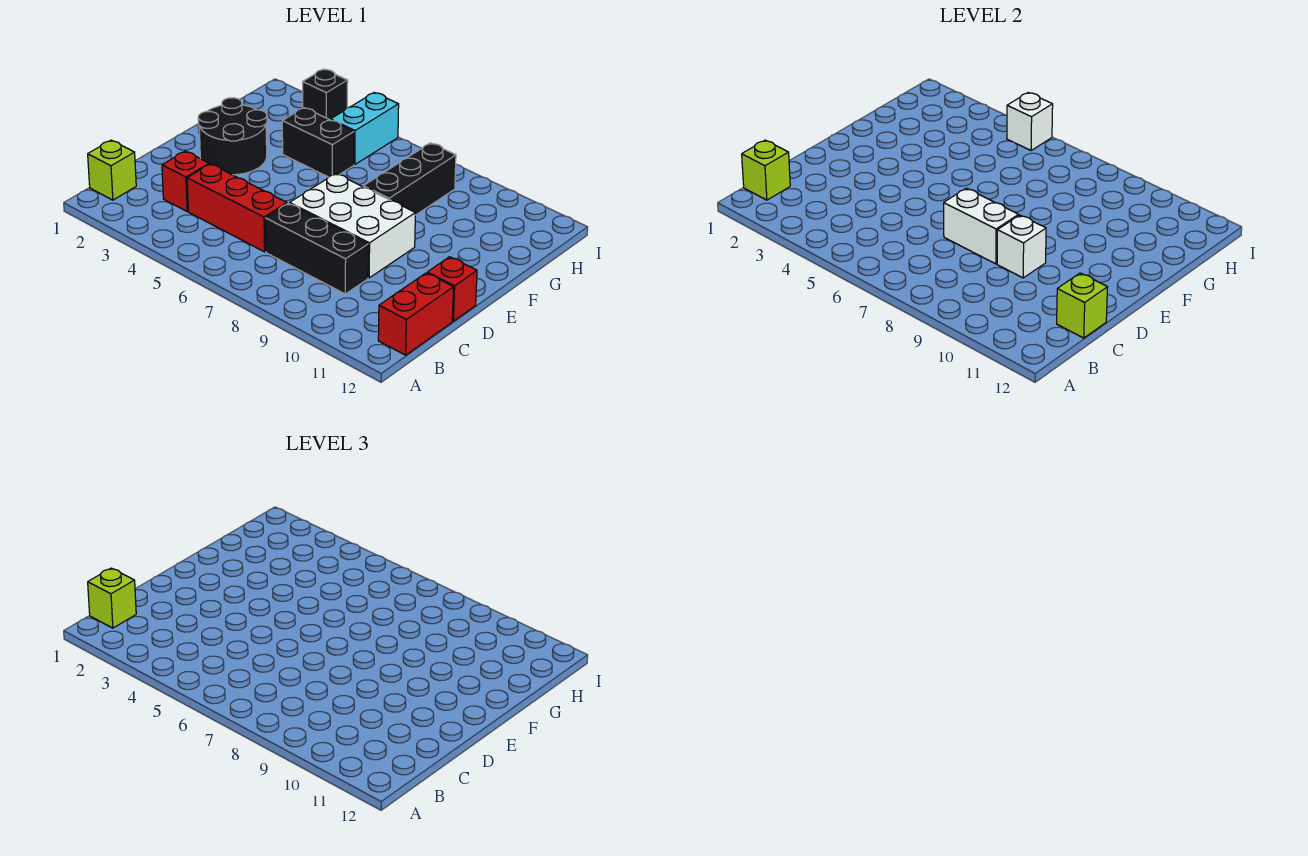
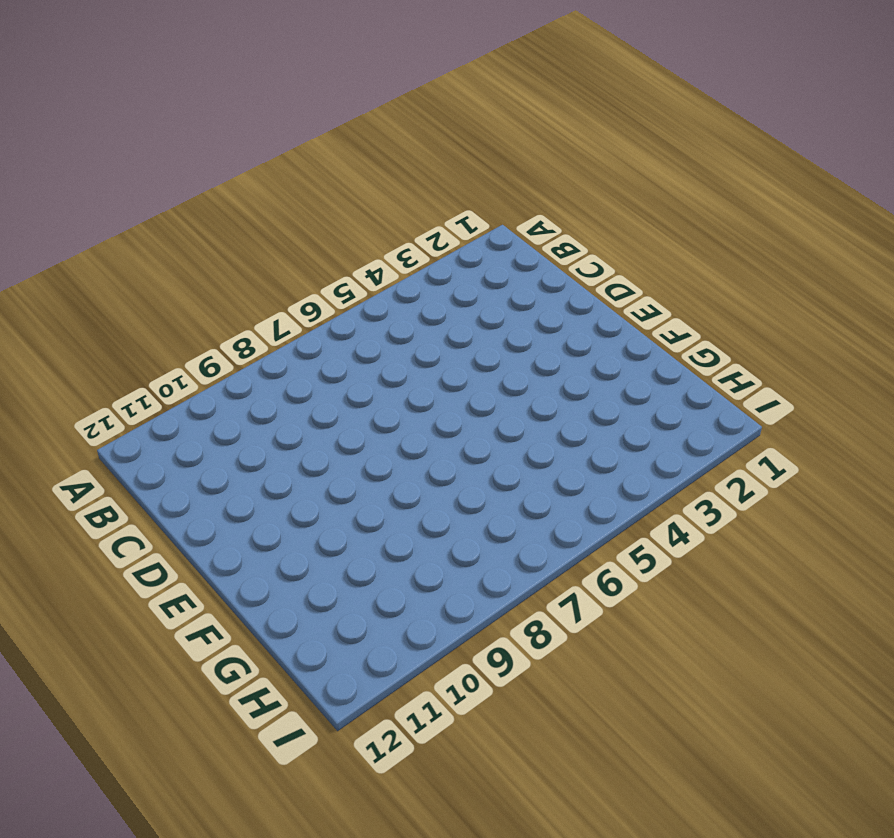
none -> lime brick B1 level 1
none -> red brick B12:C12 level 1
none -> red brick C3 level 1

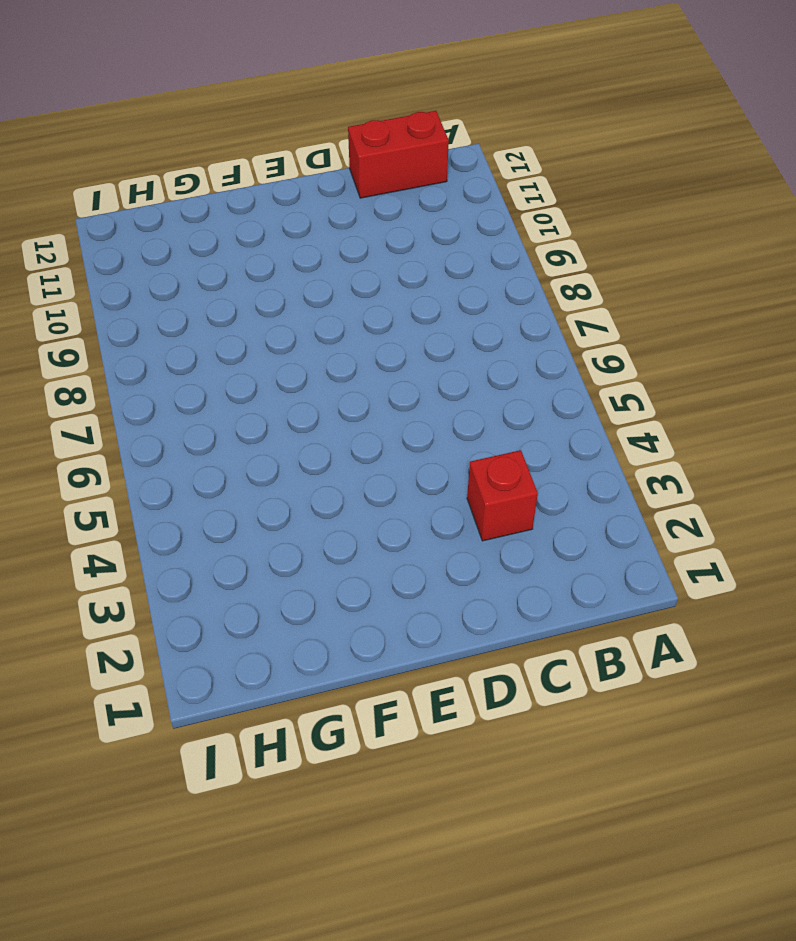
none -> lime brick B1 level 1
none -> red brick C4:C6 level 1
none -> black brick C7:C9 level 1

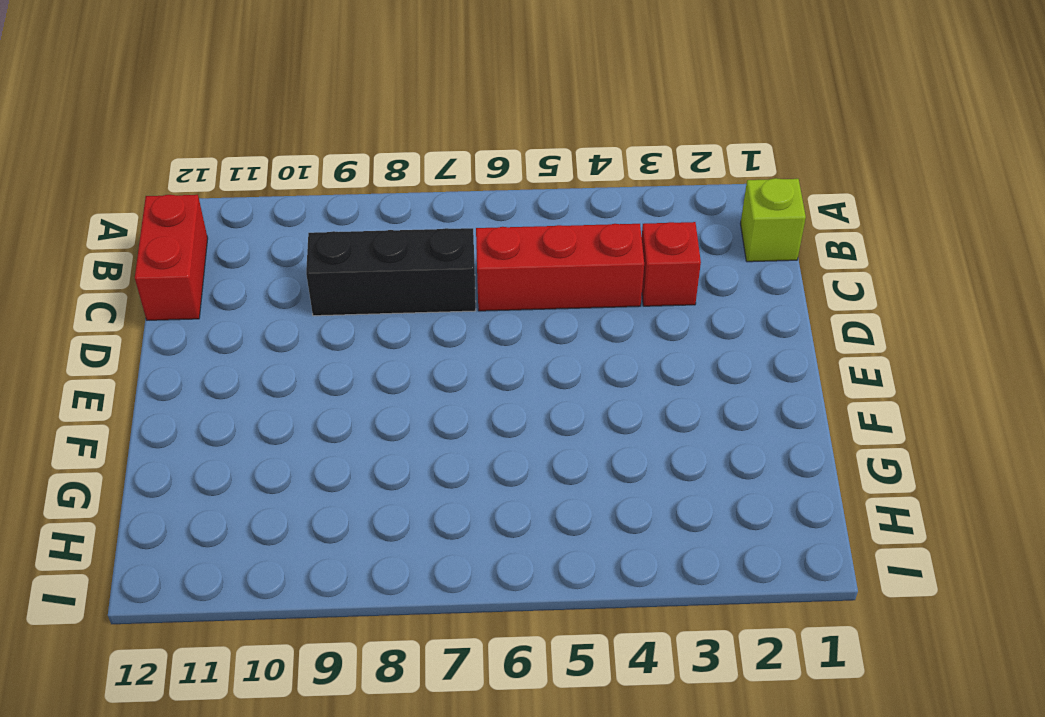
none -> white brick D7:E9 level 1
none -> red brick D12 level 1
none -> black round brick E2:F3 level 1

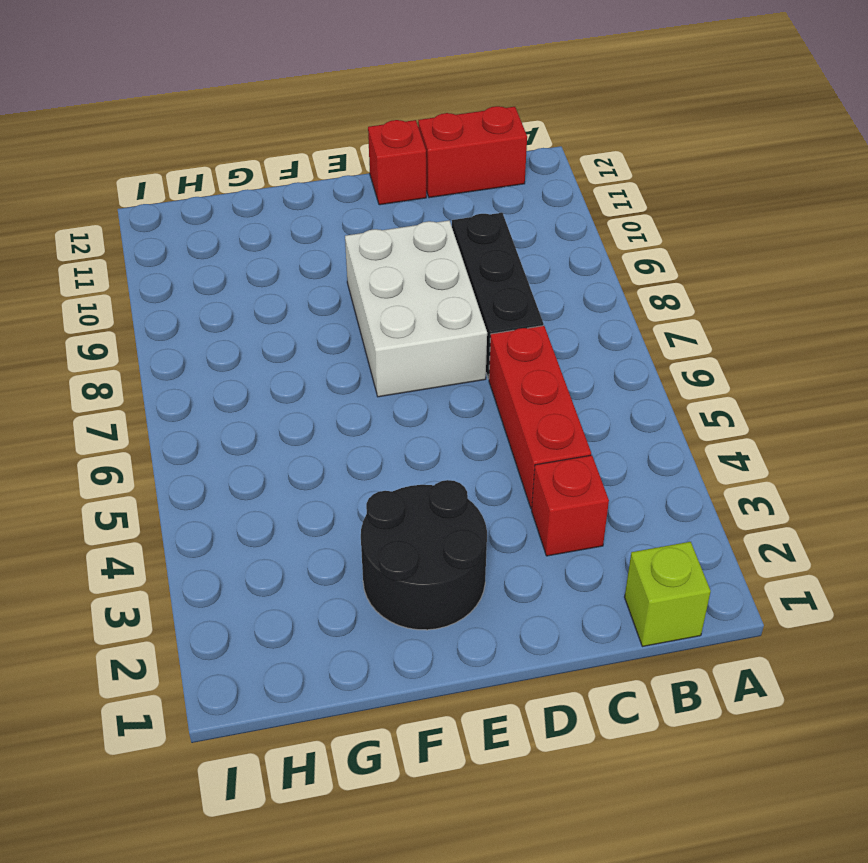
none -> black brick F8:H8 level 1
none -> black brick G4:G5 level 1
none -> cyan brick H5:I5 level 1

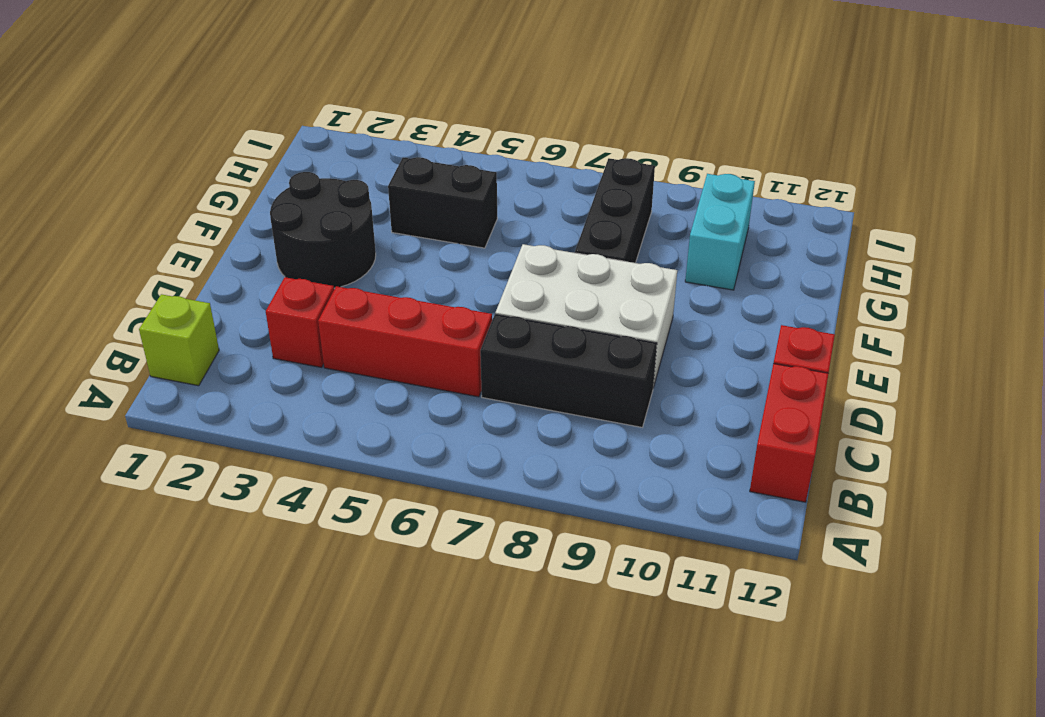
cyan brick G10:H10 level 1 -> cyan brick H5:I5 level 1
none -> black brick I3 level 1
none -> lime brick B1 level 2
none -> lime brick C12 level 2

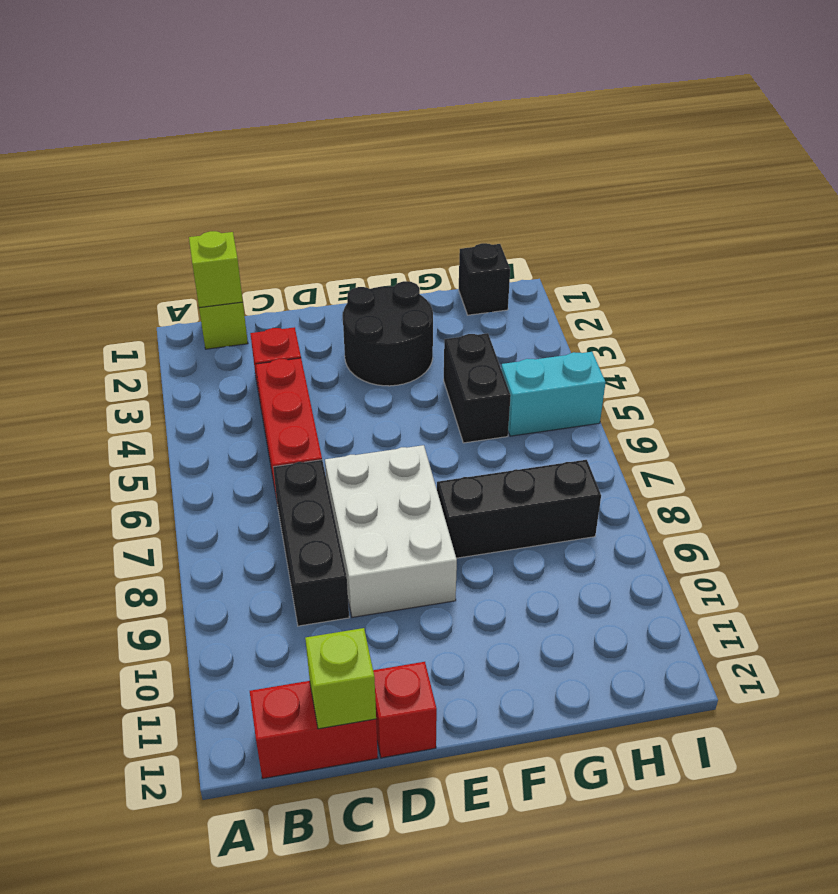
black brick H1 level 1 -> black brick I3 level 1
none -> white brick D7:D8 level 2
none -> white brick D9 level 2
none -> white brick I5 level 2

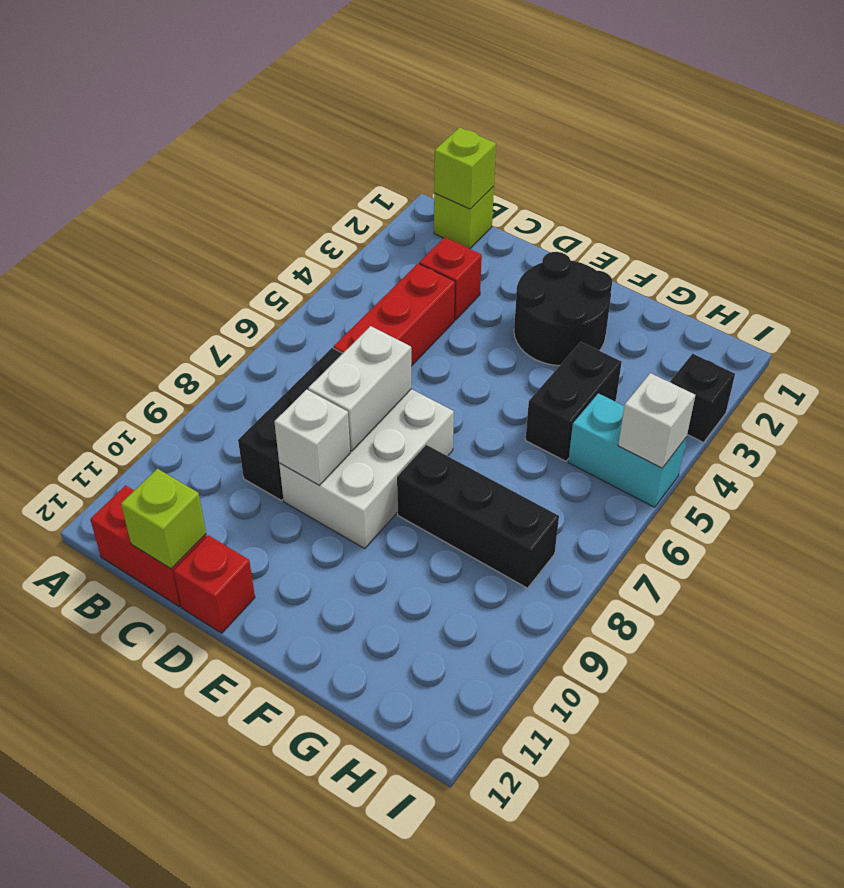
none -> lime brick B1 level 3

